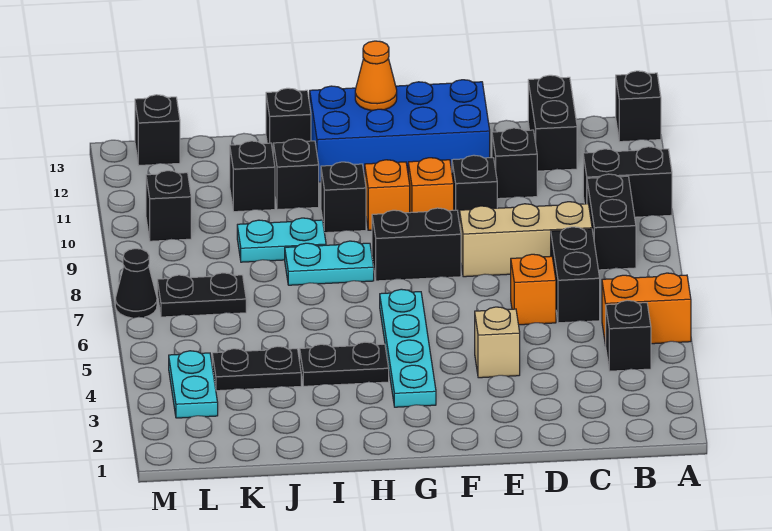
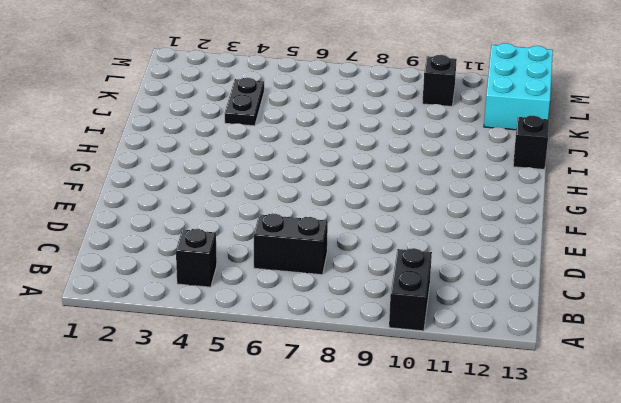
cyan brick K12:M13 level 1 -> black brick L13 level 1
none -> orange brick A5:B5 level 1
none -> black brick A13 level 1
none -> black brick B8:B9 level 1
none -> tan brick C8:E8 level 1

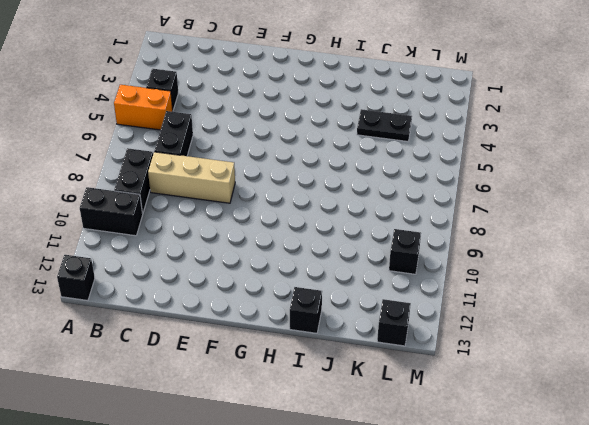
none -> black brick C12:C13 level 1
none -> orange brick D6 level 1
none -> black brick D11 level 1
none -> tan brick E4 level 1

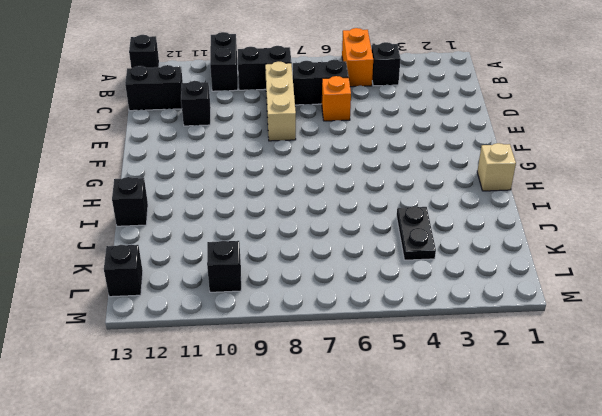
tan brick H1 level 1 -> tan brick E4 level 1
none -> black brick E10 level 1
none -> blue brick E12:H13 level 1
none -> black brick F8:G8 level 1
none -> orange brick F10 level 1

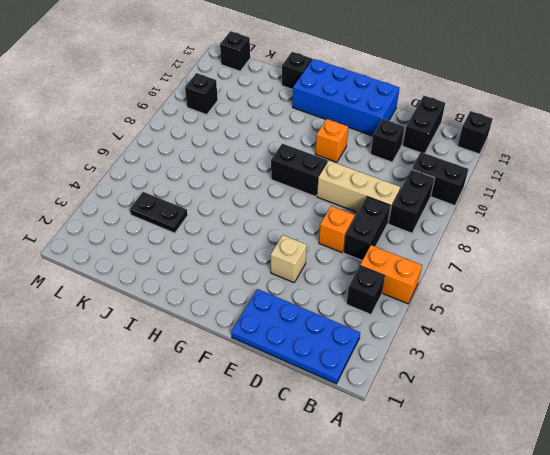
blue plate B1:E2 level 1 -> none
none -> black brick E10 level 1
none -> cyan plate G3:G6 level 1
none -> orange brick G10 level 1
none -> black plate H4:I4 level 1

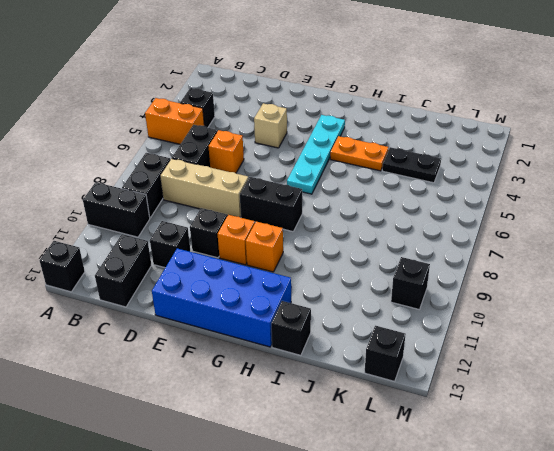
orange plate H4:I4 level 1 -> black plate H4:I4 level 1
none -> cyan plate H8:I8 level 1
none -> black brick H10 level 1
none -> cyan plate I9:J9 level 1
none -> black brick I11 level 1

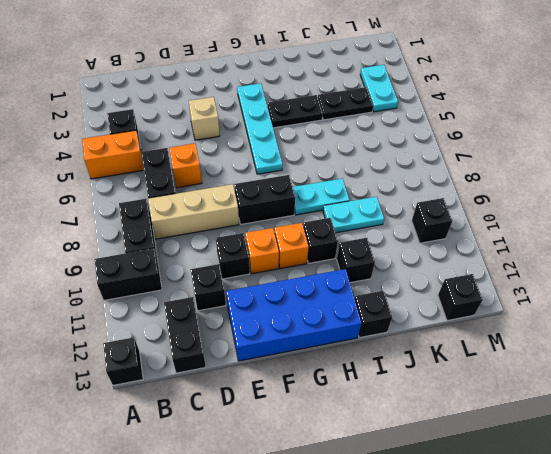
none -> black brick J11 level 1
none -> black plate K7:L7 level 1
none -> black cone M7 level 1
none -> orange cone G13 level 2

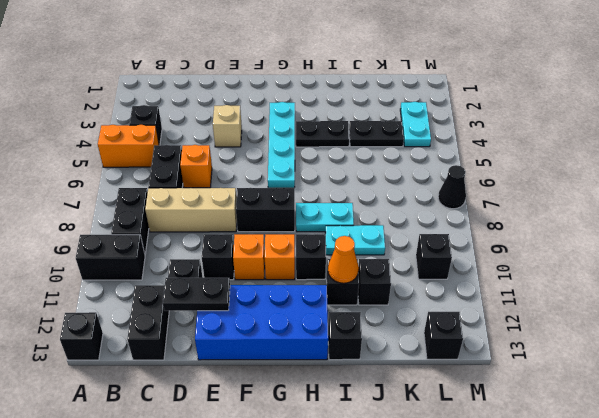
black plate D12:E12 level 2 -> black plate K7:L7 level 1
orange cone I11 level 2 -> orange cone G13 level 2

